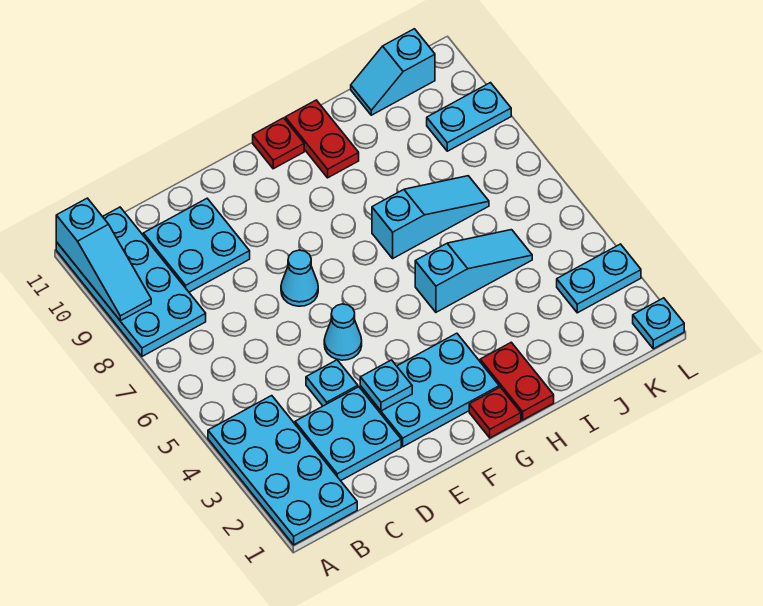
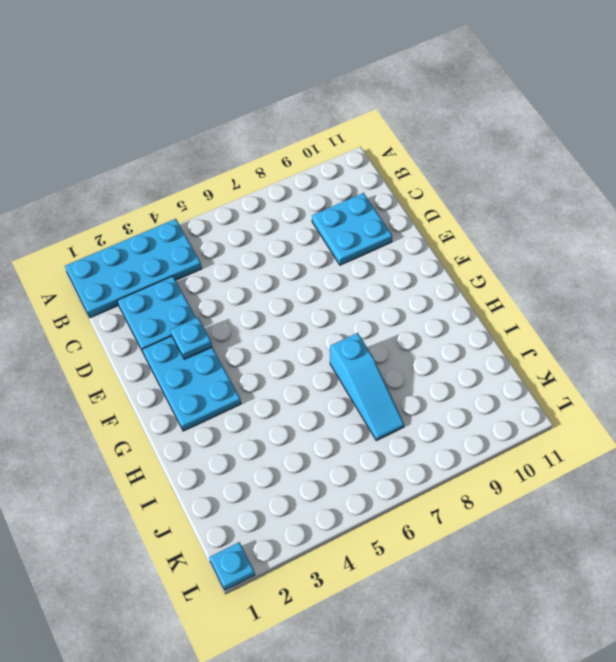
none -> cyan plate A8:B11 level 1
none -> cyan plate D4 level 1
none -> cyan cone E5 level 1

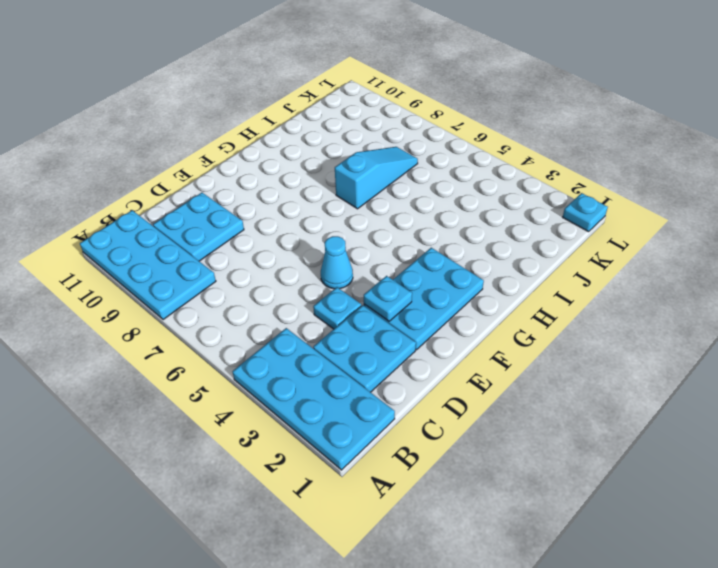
none -> cyan cone E7 level 1
none -> red plate G1 level 1
none -> red plate G11 level 1

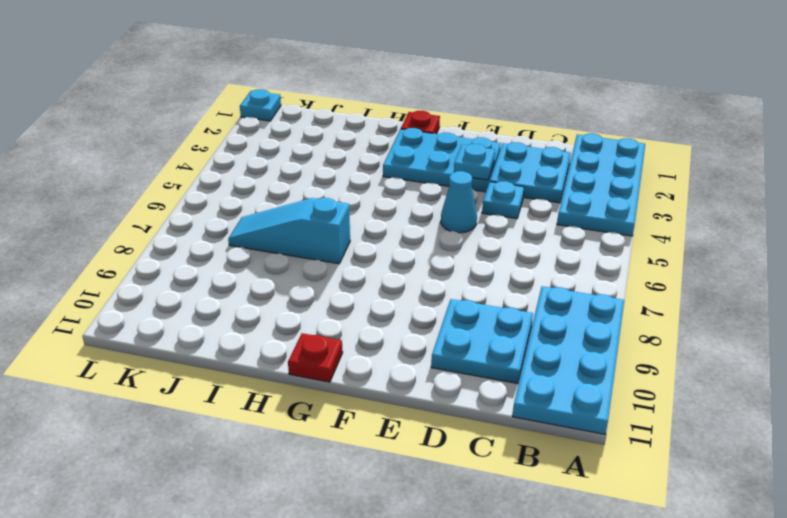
none -> cyan cone E7 level 1
none -> red plate H1:H2 level 1
none -> cyan slope H5:J5 level 1 top H

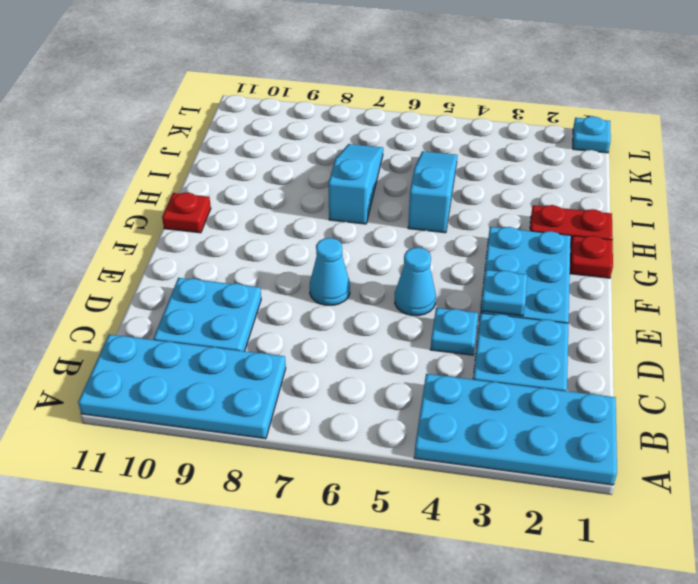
none -> red plate H10:H11 level 1
none -> cyan slope J11:K11 level 1 top K
none -> cyan plate K3:L3 level 1

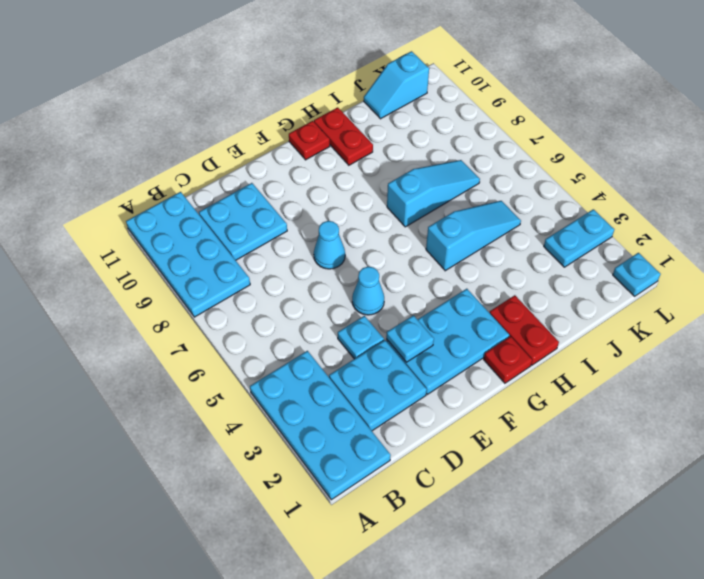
none -> cyan plate K9:L9 level 1
none -> cyan slope A9:A11 level 2 top 11

